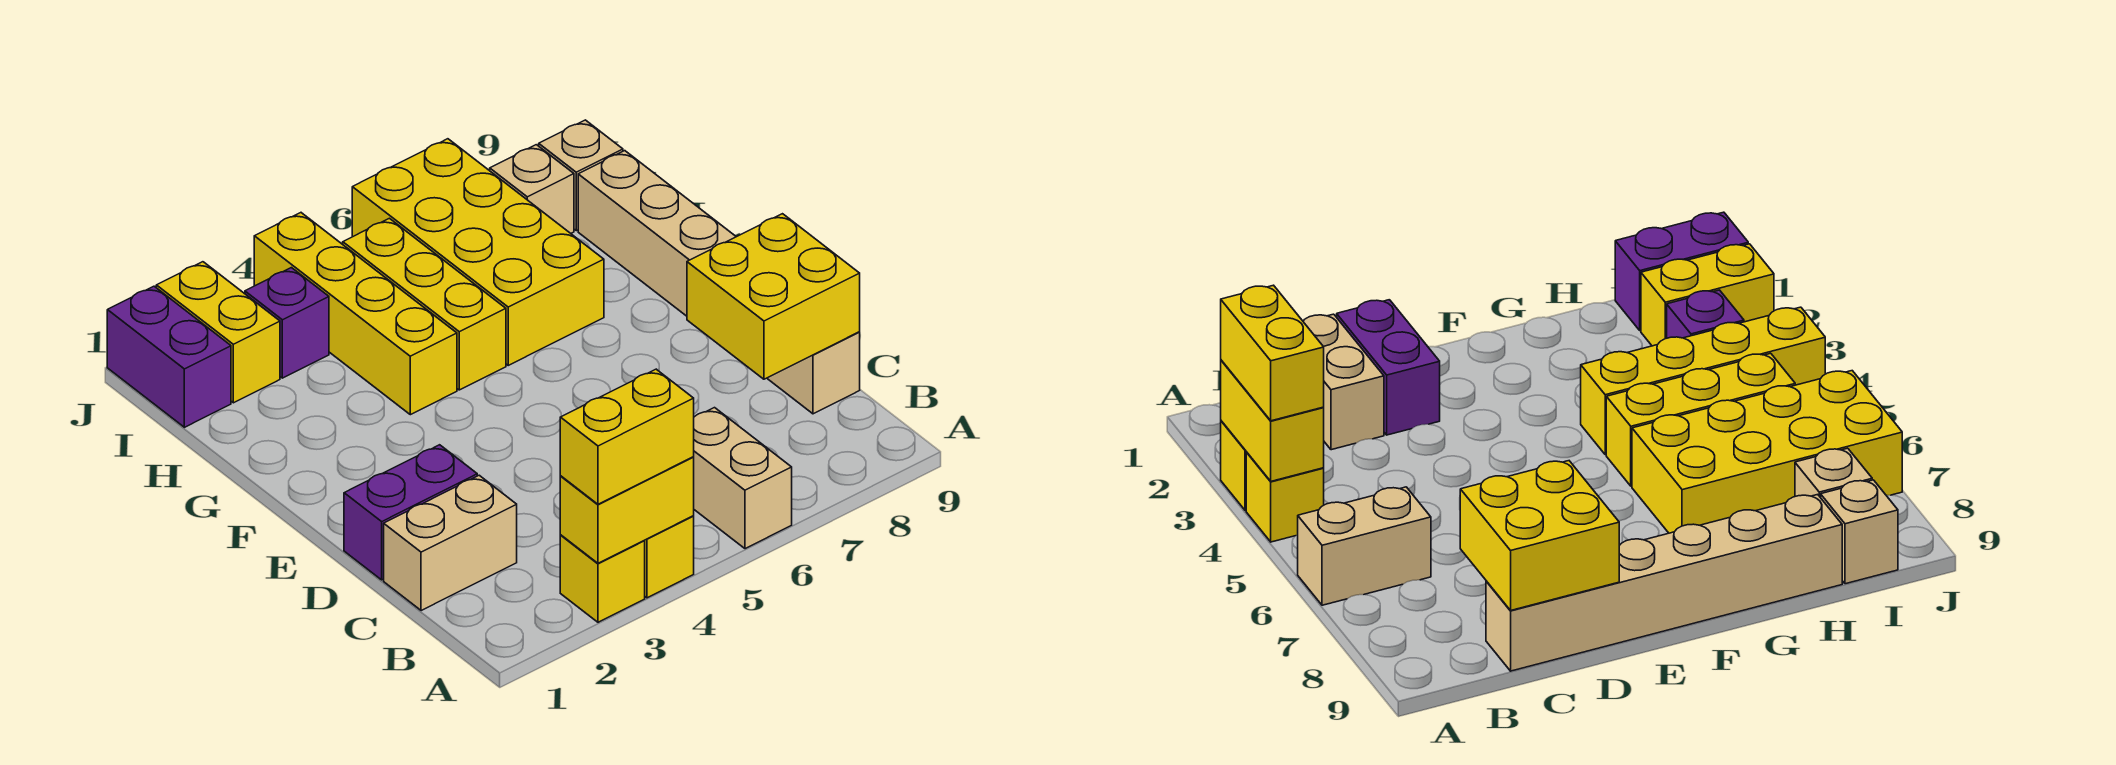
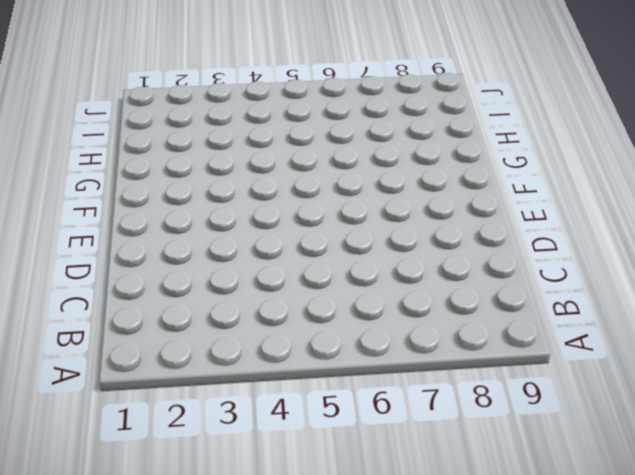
none -> yellow brick A3 level 1
none -> yellow brick A4 level 1
none -> tan brick A6:B6 level 1

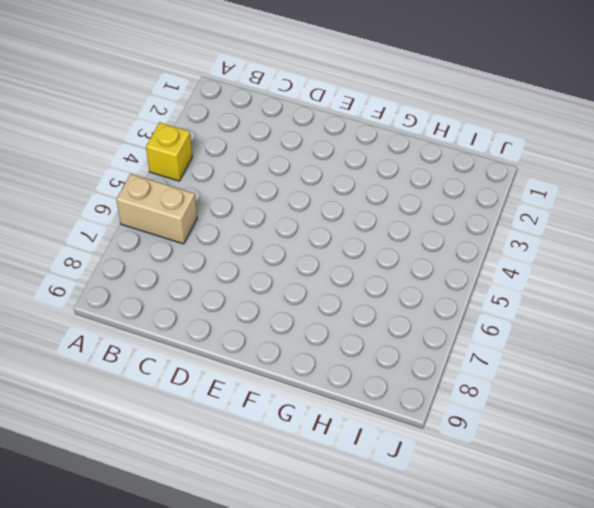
none -> yellow brick A3 level 1
none -> tan brick C1:C2 level 1
none -> tan brick C9:H9 level 1

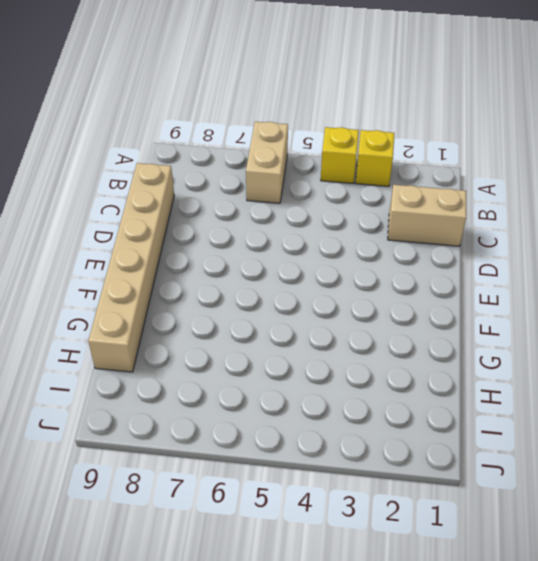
none -> purple brick D1:D2 level 1
none -> yellow brick G4:J4 level 1
none -> yellow brick G5:I5 level 1

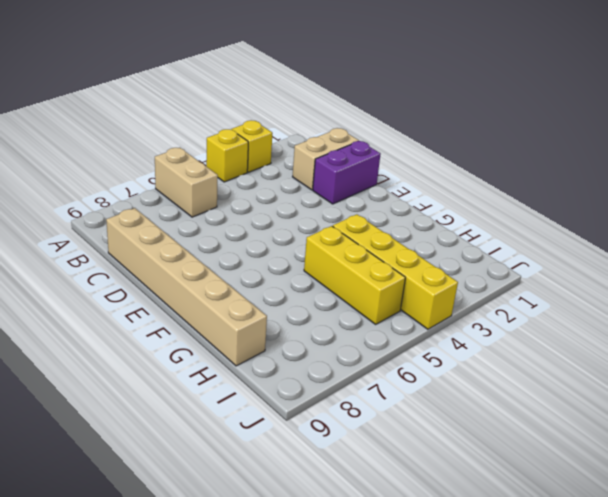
none -> yellow brick G6:J7 level 1
none -> purple brick I1:J1 level 1
none -> yellow brick I2:J2 level 1

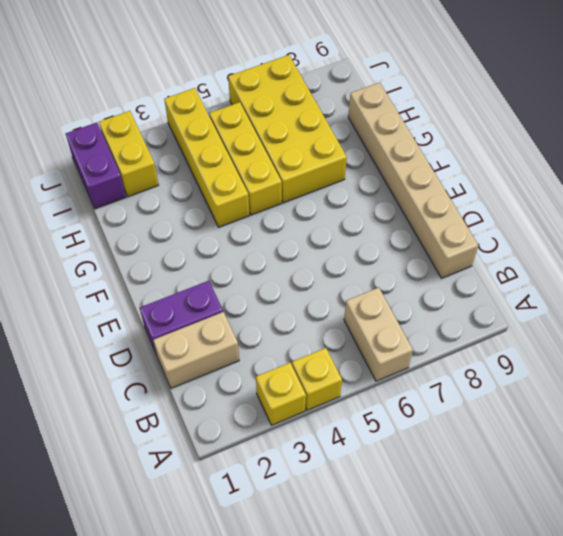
none -> purple brick I3 level 1
none -> tan brick I8 level 1
none -> tan brick I9 level 1

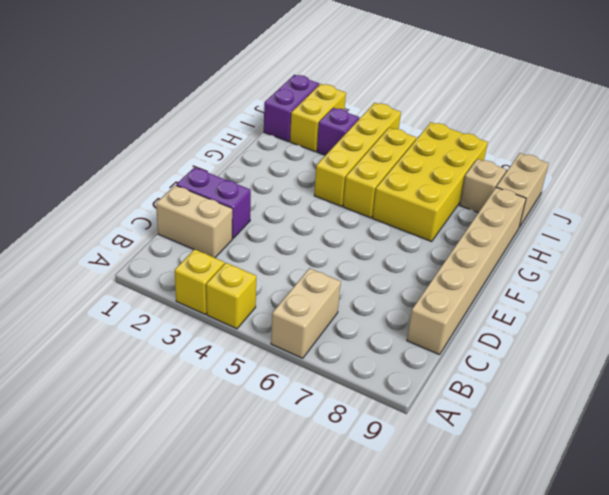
tan brick I9:J9 level 1 -> tan brick I9 level 1
none -> yellow brick A3:A4 level 2
none -> yellow brick C8:D9 level 2
none -> yellow brick A3:A4 level 3

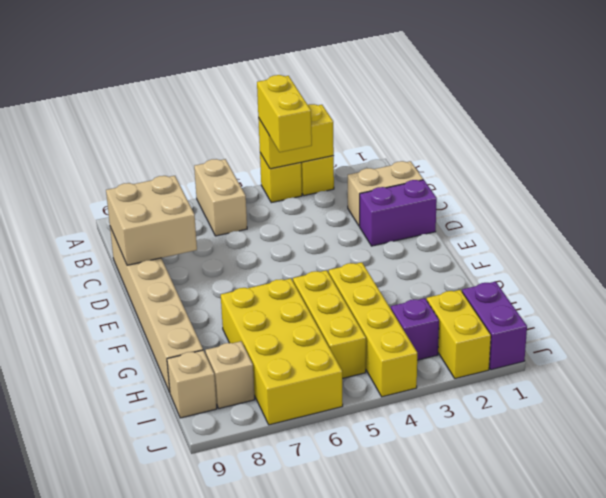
yellow brick A4:B4 level 3 -> yellow brick A3:A4 level 3
tan brick C8:D9 level 2 -> yellow brick C8:D9 level 2

